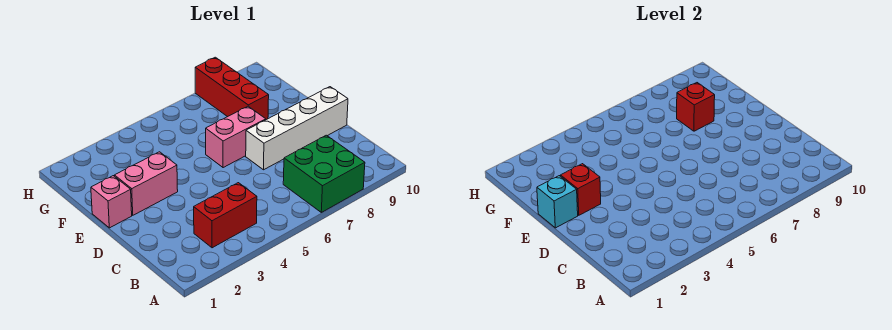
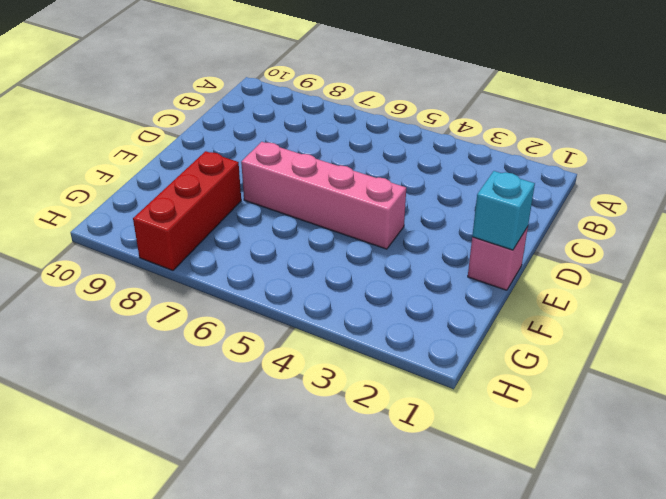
pink brick E4:E7 level 1 -> pink brick E6:E7 level 1
none -> green brick A7:B8 level 1
none -> red brick B3:B4 level 1

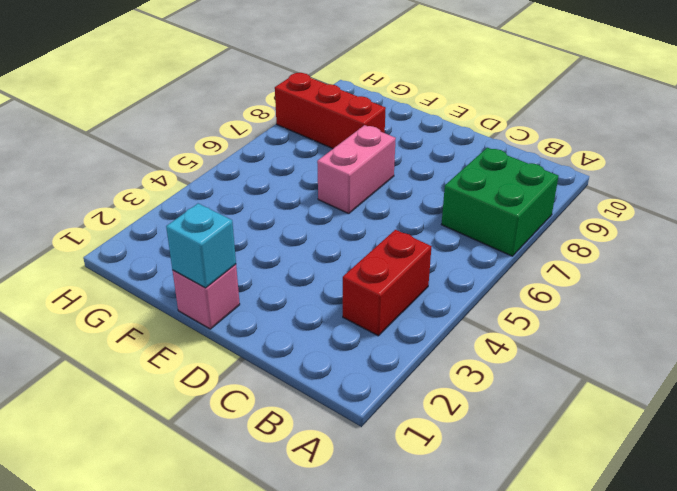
none -> white brick D7:D10 level 1
none -> pink brick E2:E3 level 1

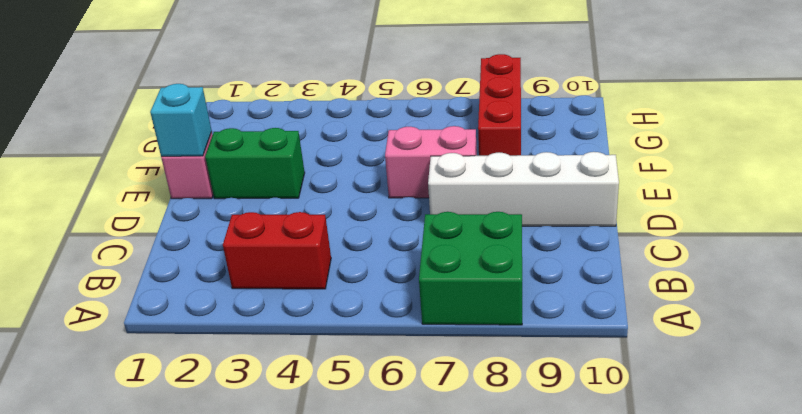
green brick E2:E3 level 1 -> pink brick E2:E3 level 1
none -> red brick E2 level 2
none -> red brick F8 level 2

